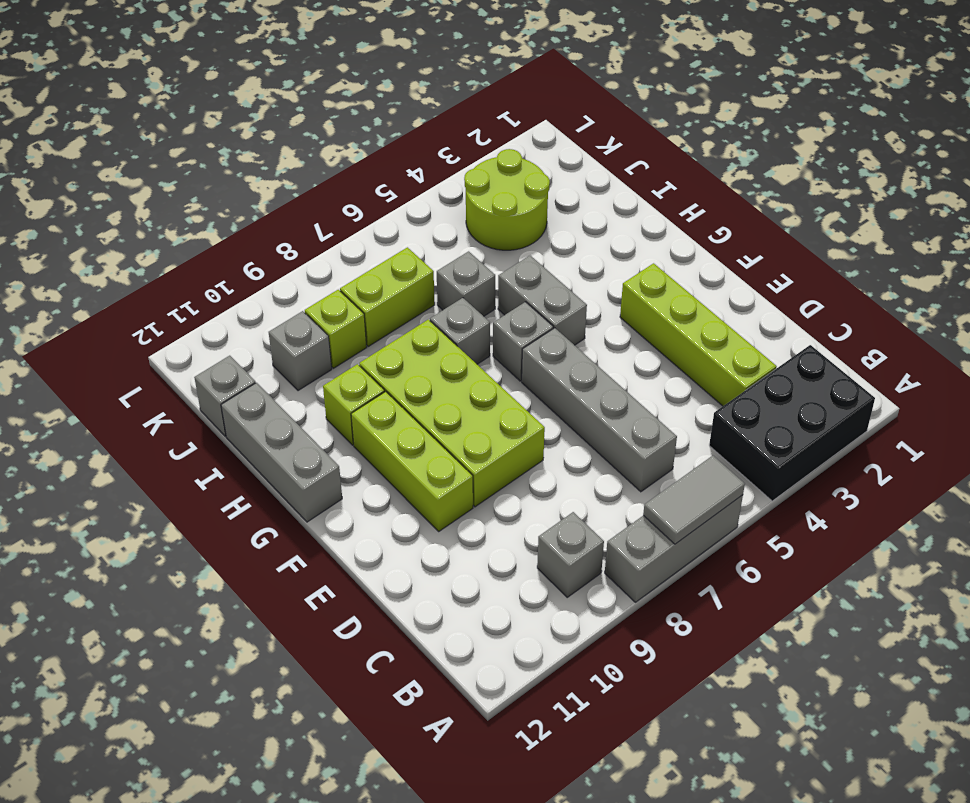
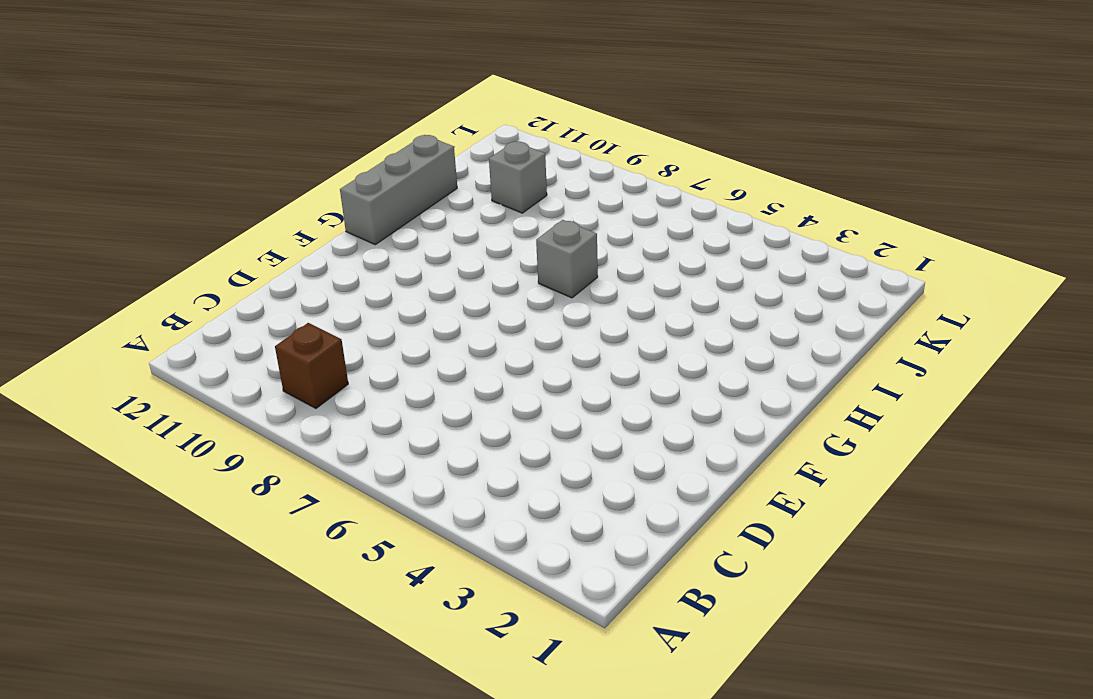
brown brick B9 level 1 -> grey brick B9 level 1
none -> black brick A2:B4 level 1
none -> grey brick A6:A8 level 1
none -> lime brick C3:F3 level 1

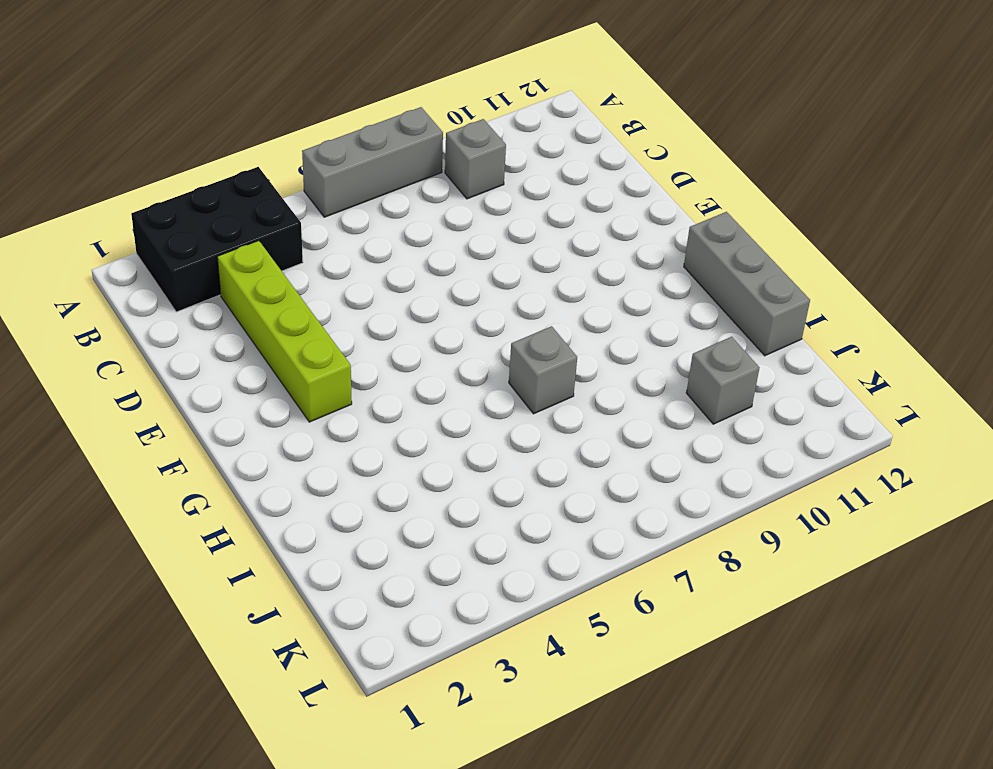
none -> grey brick C6:F6 level 1
none -> lime brick E8:H9 level 1
none -> lime brick E10:G10 level 1

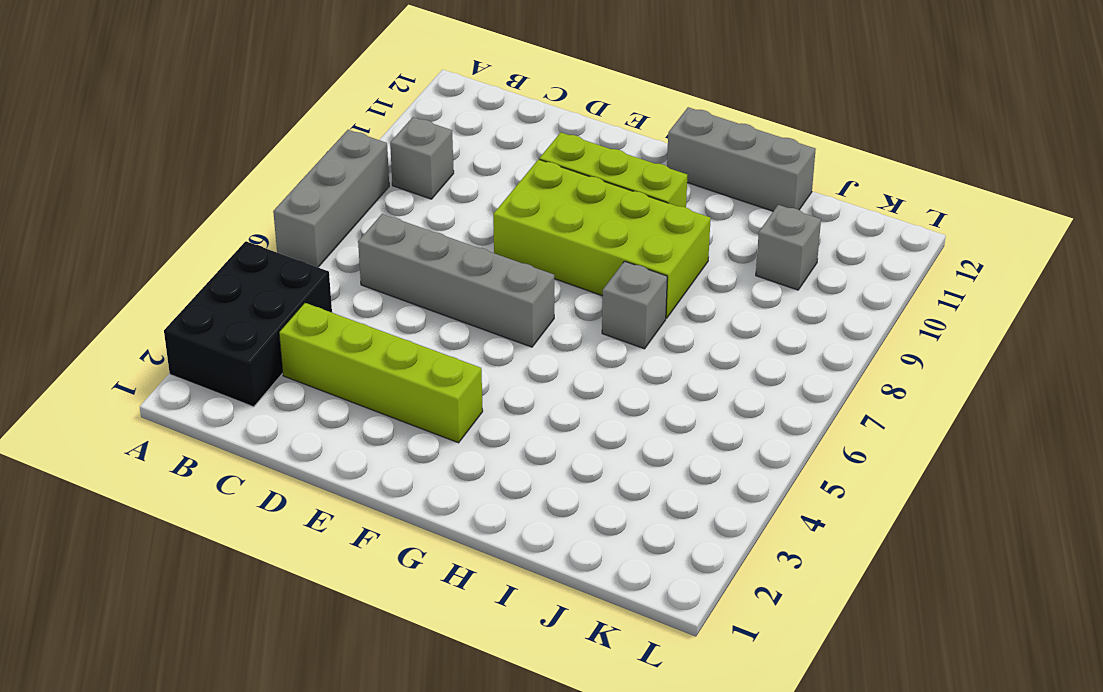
none -> grey brick G5:H5 level 1
none -> grey brick G6 level 1
none -> lime brick H10 level 1

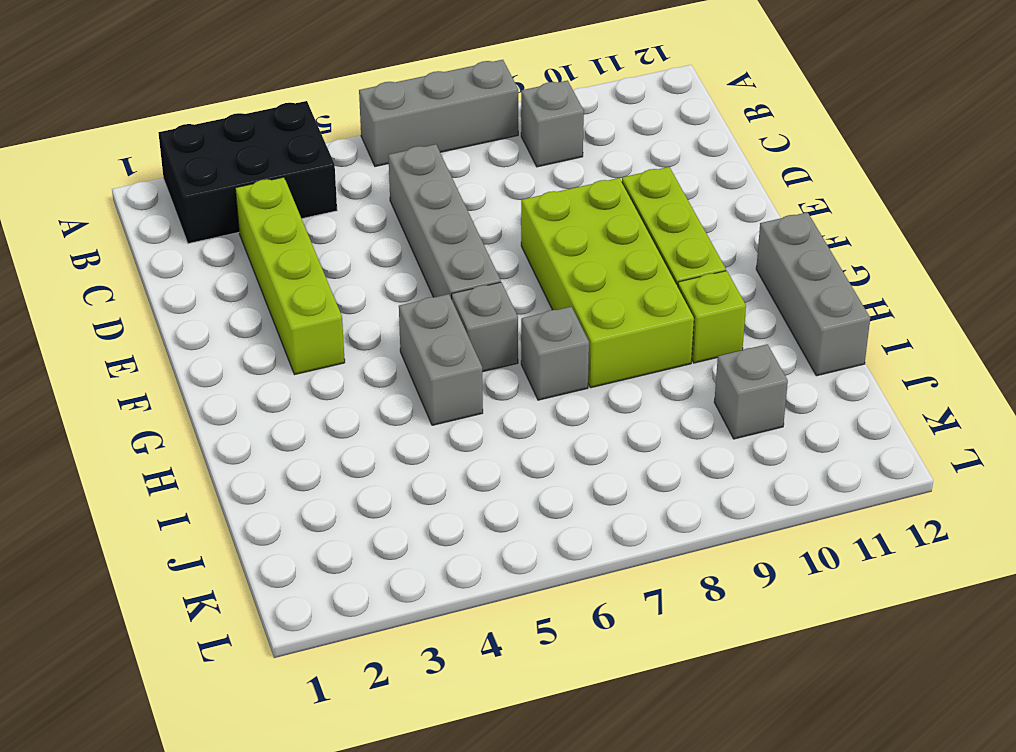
none -> grey brick I6 level 1
none -> lime round brick J3:K4 level 1
none -> lime brick J7:J8 level 1

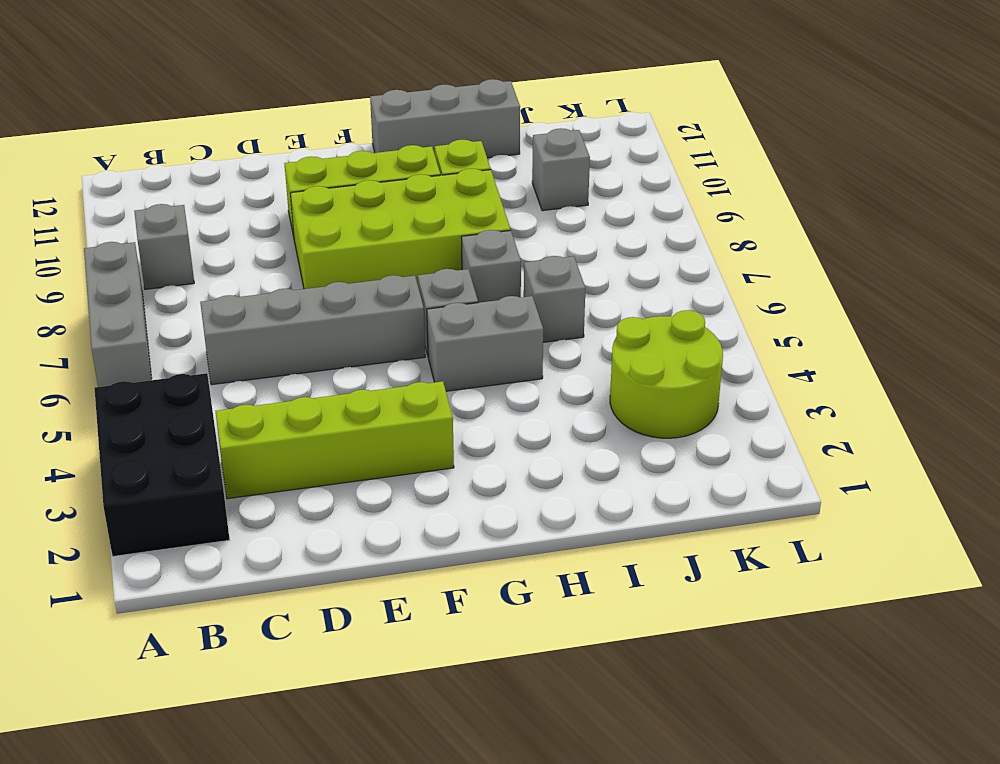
none -> lime brick J7:J8 level 1
none -> lime brick J9 level 1
none -> grey brick J12 level 1

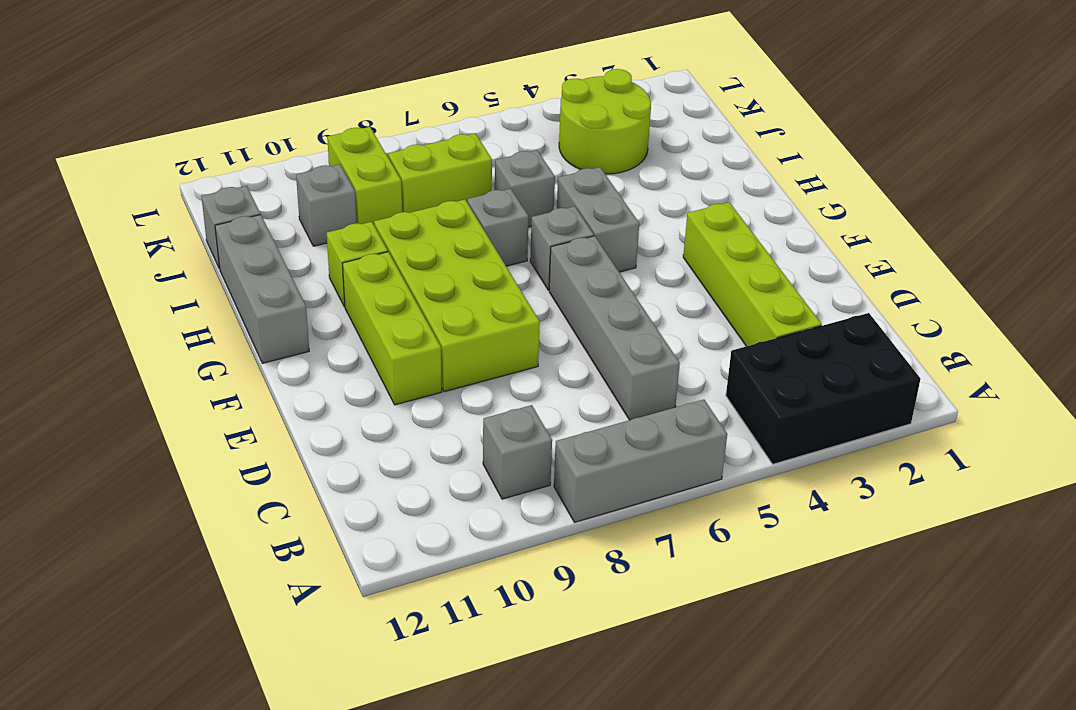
lime brick J9:K9 level 1 -> lime brick J9 level 1
none -> grey tile A6:A7 level 2

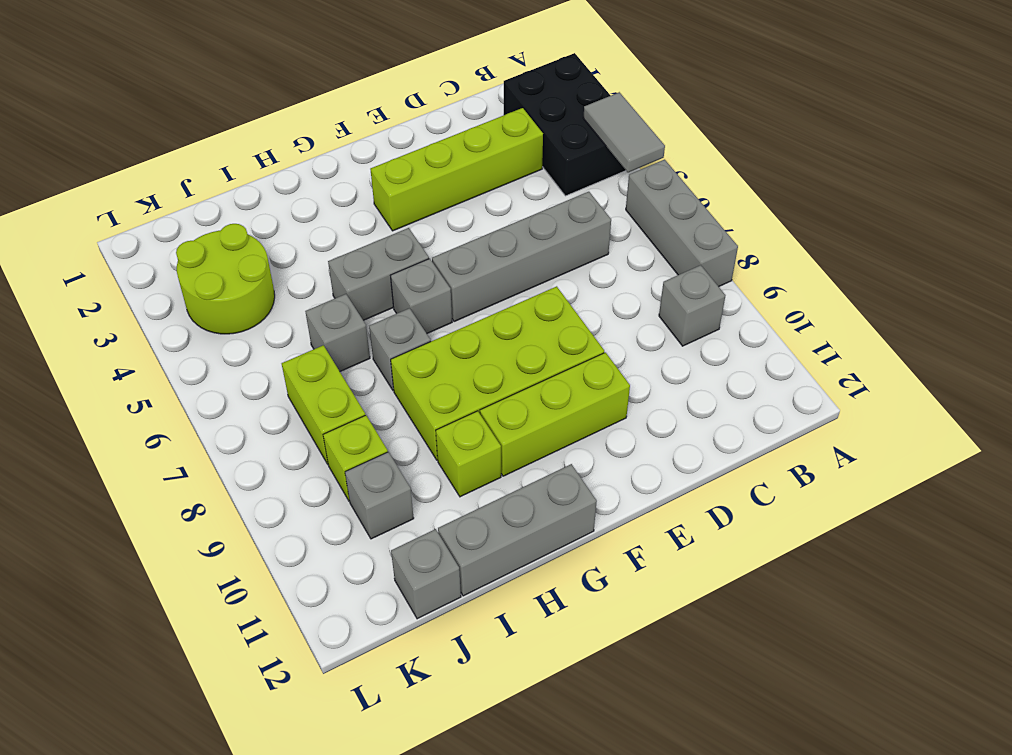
grey tile A4:A5 level 2 -> grey tile A6:A7 level 2

